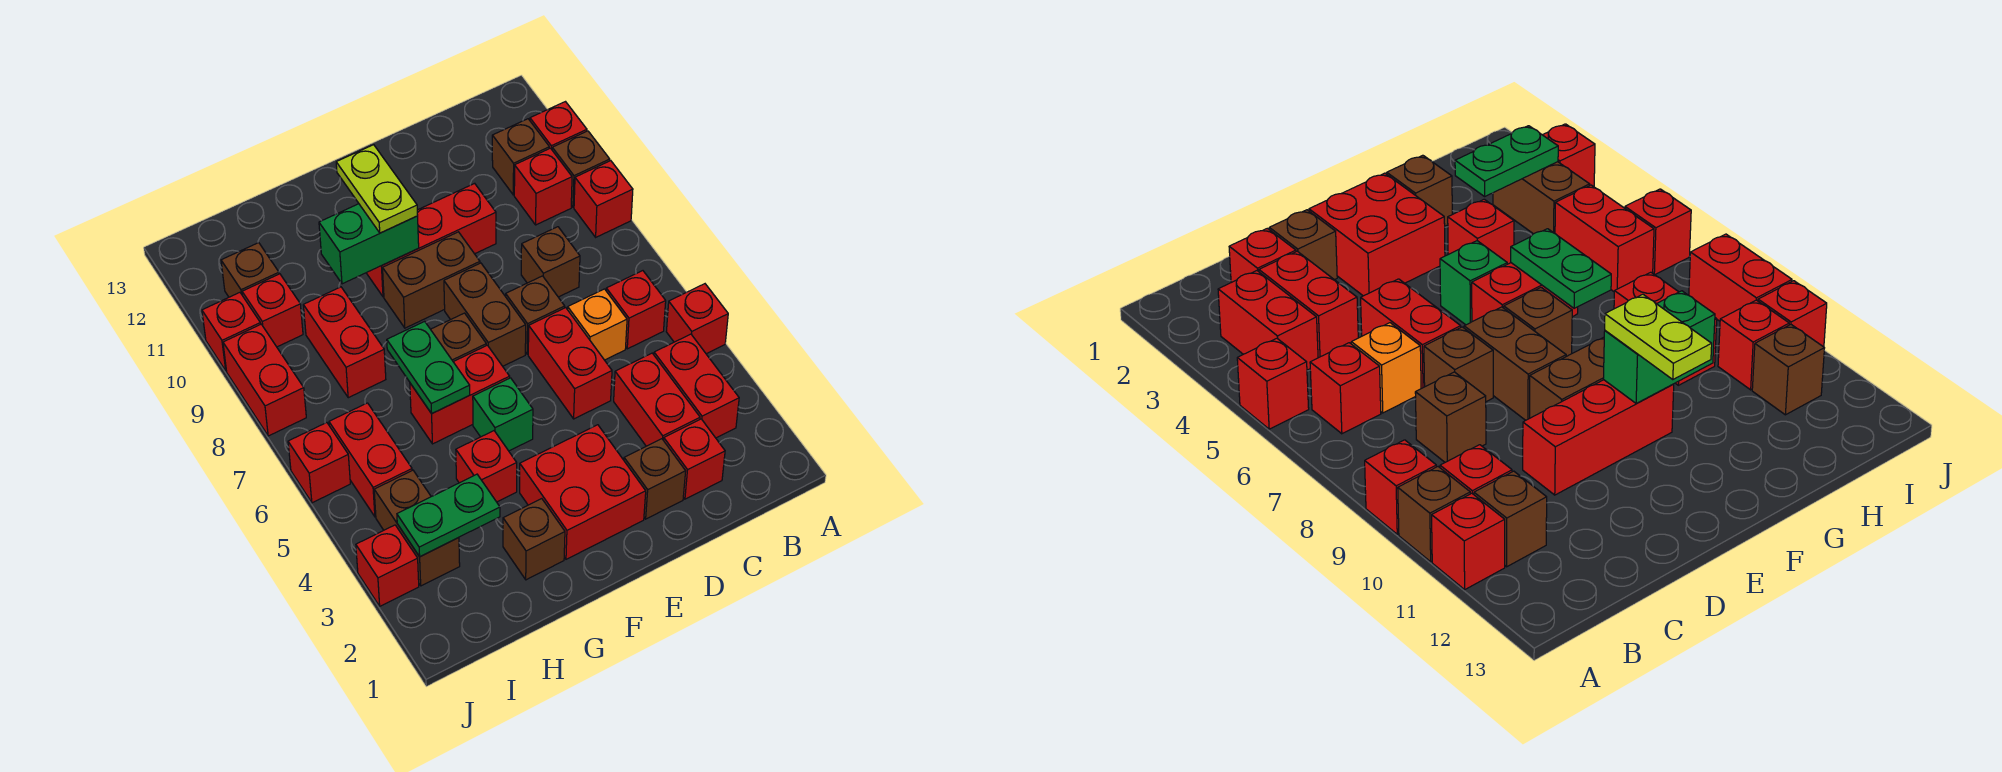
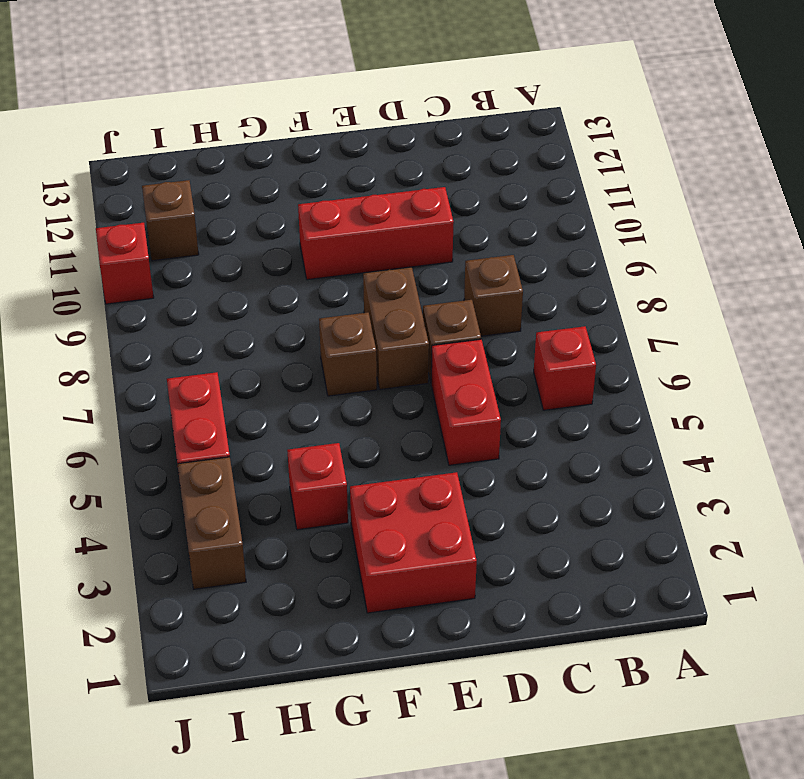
none -> red brick A5 level 1
none -> red brick A9 level 1
none -> brown brick A10 level 1
none -> red brick A11 level 1

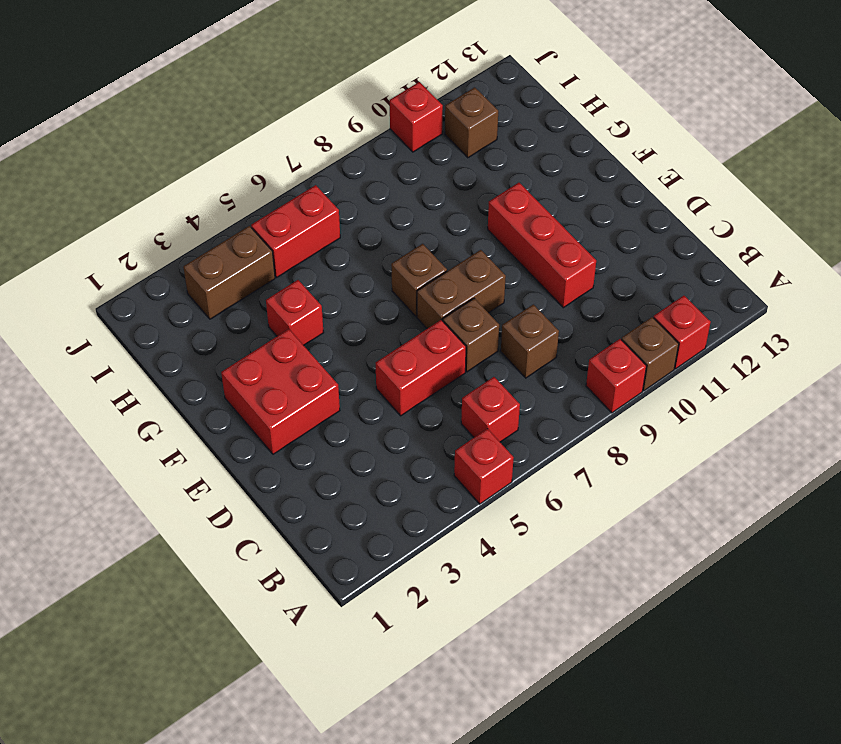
none -> red brick B3:B4 level 1
none -> red brick B10 level 1
none -> brown brick B11 level 1
none -> red brick C2 level 1

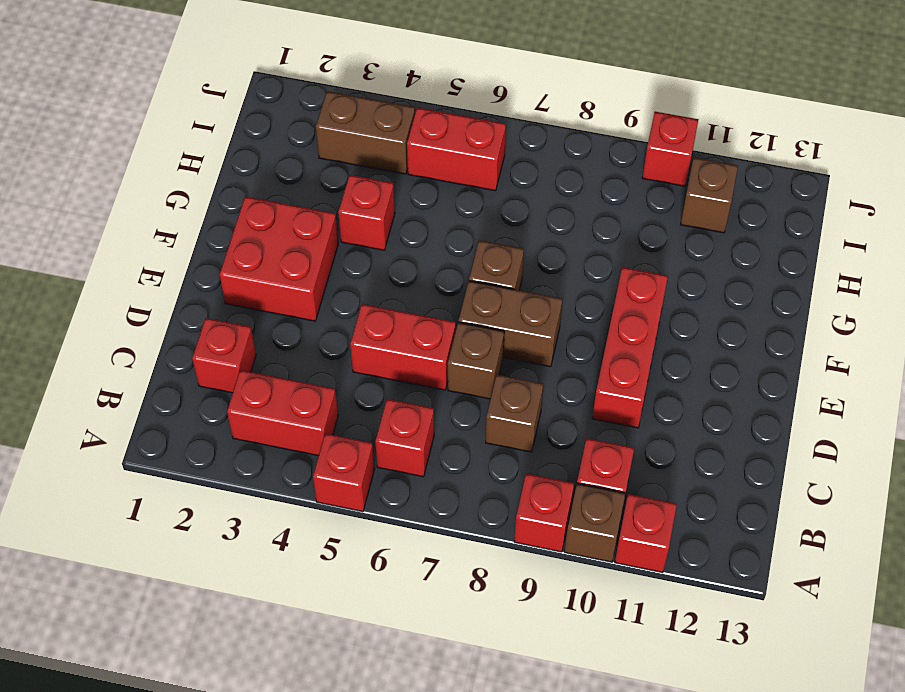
none -> brown brick B11 level 1
none -> red brick C3:C4 level 1
none -> orange brick C6 level 1
none -> brown brick D2 level 1

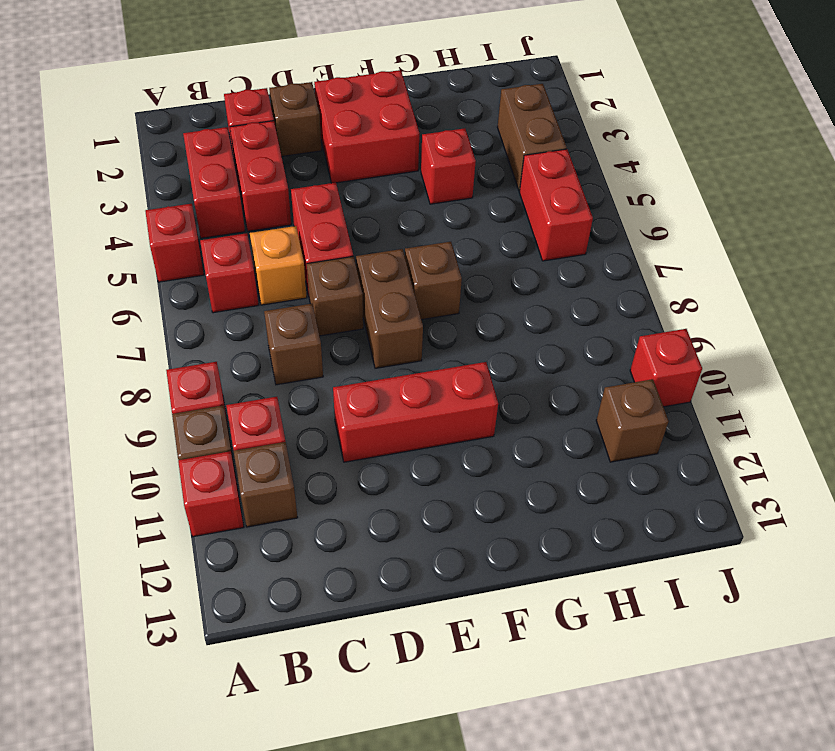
none -> brown brick E9:F9 level 1
none -> green brick F5 level 1
none -> red brick F6:G6 level 1
none -> brown brick G2 level 1

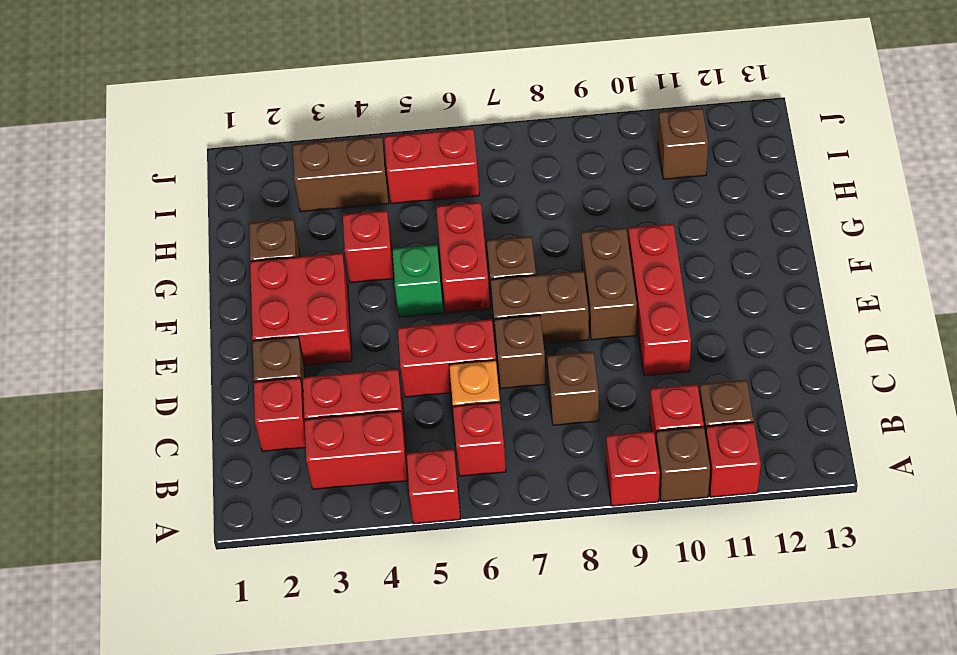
none -> red brick H8:H9 level 1
none -> red brick I10 level 1
none -> red brick J3 level 1
none -> red brick J6 level 1

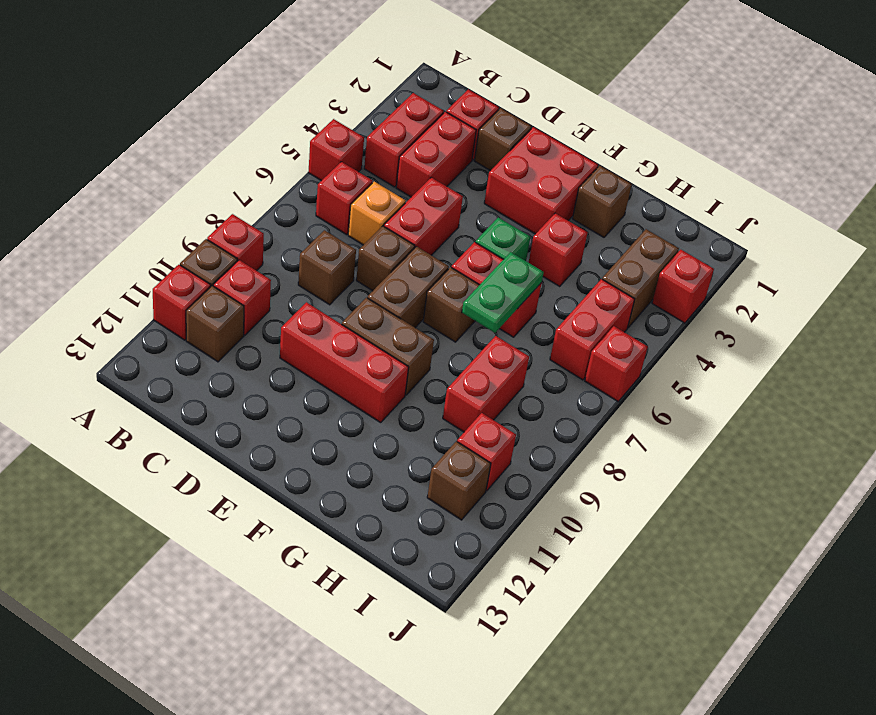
none -> red brick J8:J9 level 1
none -> red brick J10 level 1
none -> green brick F10:G10 level 2
none -> green plate H3:I3 level 2

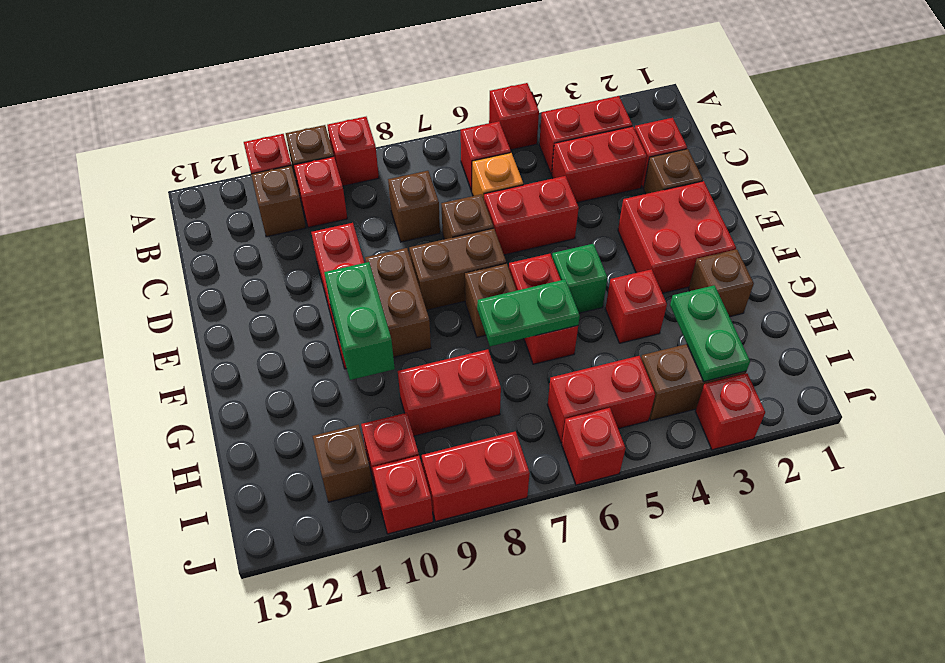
none -> lime plate F10:F11 level 3

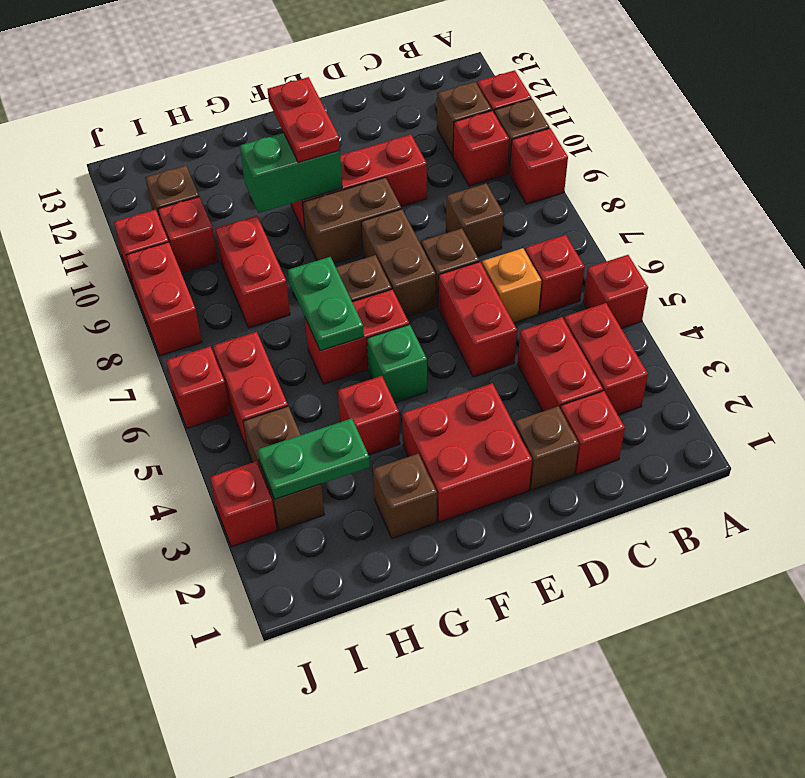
red plate F10:F11 level 3 -> lime plate F10:F11 level 3

